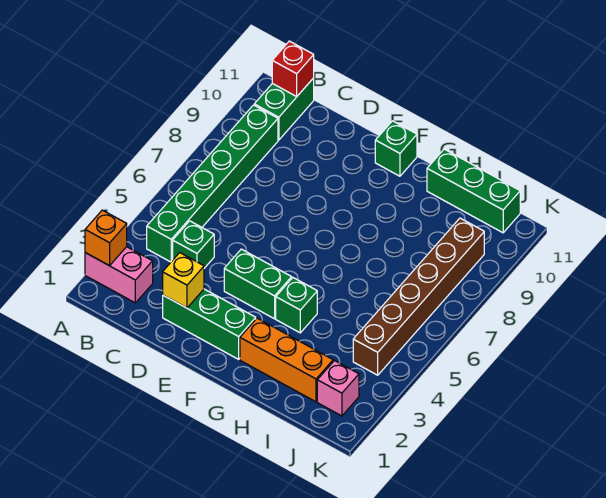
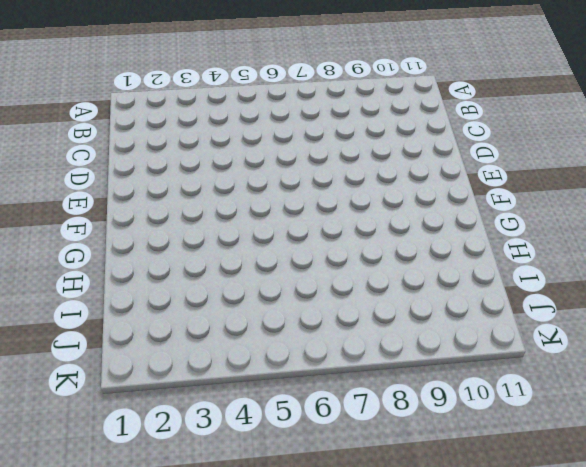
none -> pink brick A2:B2 level 1
none -> green brick B4:B9 level 1
none -> green brick B10:B11 level 1

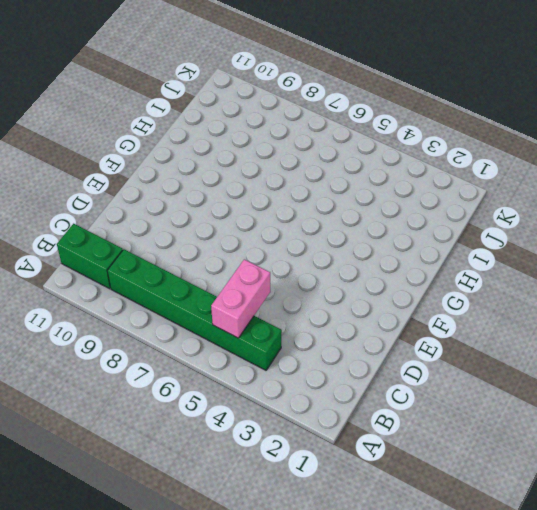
pink brick B5:C5 level 2 -> pink brick A2:B2 level 1
none -> green brick C4 level 1
none -> green brick D2:F2 level 1
none -> green brick E4:F4 level 1

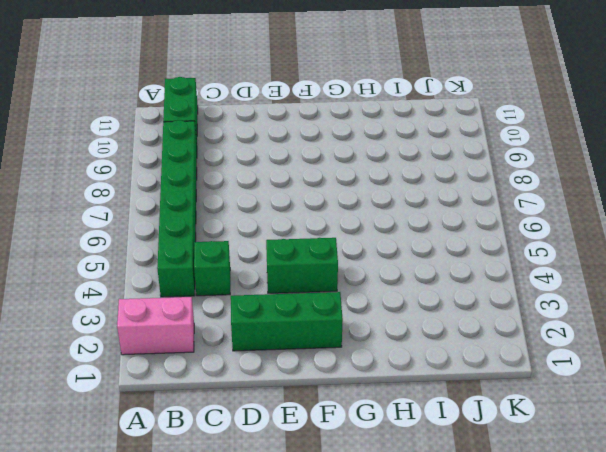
none -> green brick F11 level 1
none -> orange brick G2:I2 level 1
none -> green brick G4 level 1

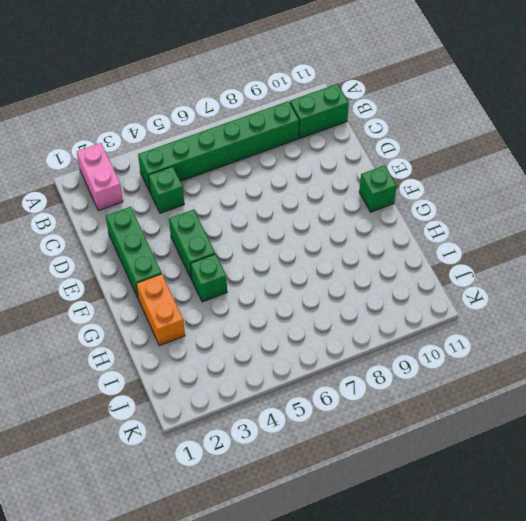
orange brick G2:H2 level 1 -> orange brick G2:I2 level 1
none -> green brick H11:J11 level 1
none -> pink brick J2 level 1
none -> brown brick J4:J9 level 1

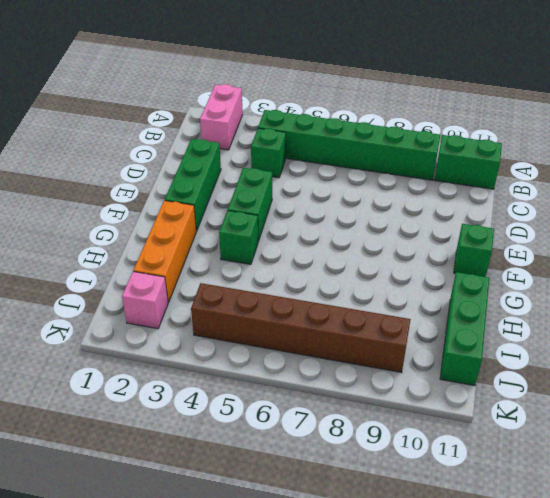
none -> orange brick A2 level 2
none -> red brick B11 level 2
none -> yellow brick D2 level 2

